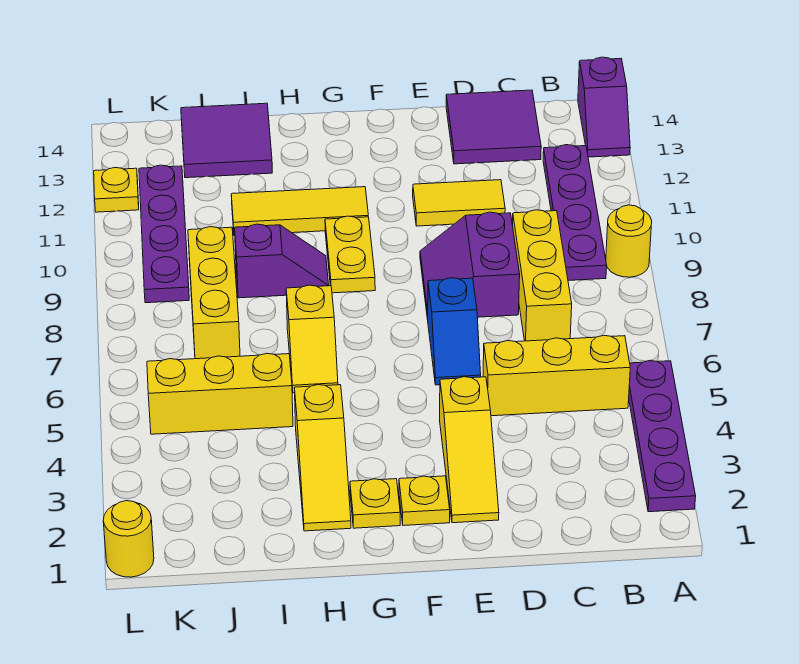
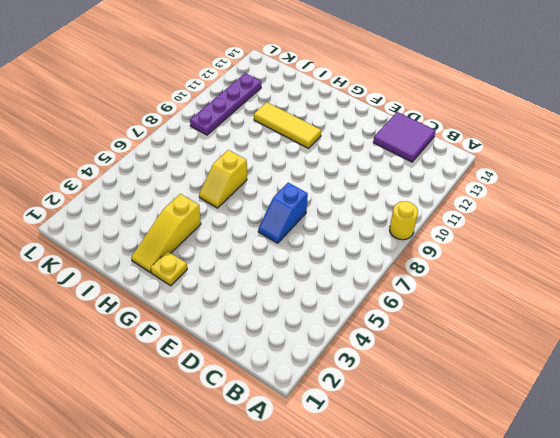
none -> purple plate A2:A5 level 1
none -> purple slope A13:A14 level 1 top 14
none -> yellow brick B5:D5 level 1

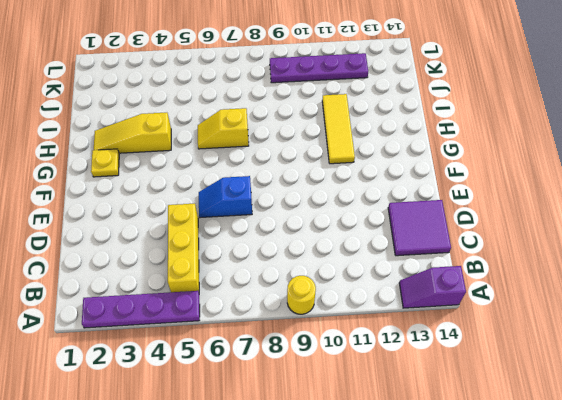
none -> purple plate B9:B12 level 1
none -> yellow brick C7:C9 level 1
none -> purple slope D8:E9 level 1 top D

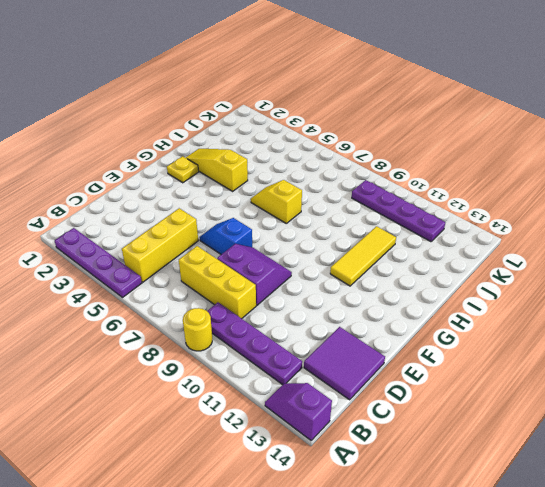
none -> yellow tile D11:E11 level 1
none -> yellow slope E2:E4 level 1 top 4
none -> yellow plate F2 level 1

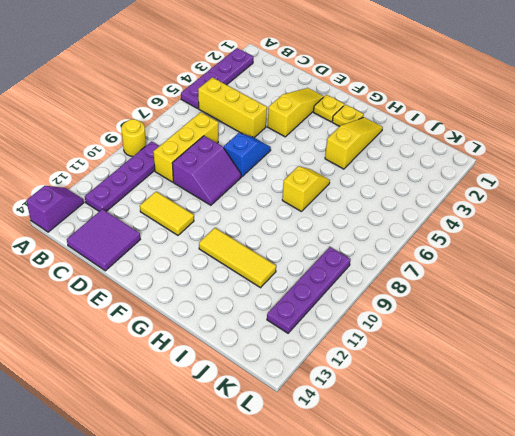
none -> yellow plate G9:G10 level 1
none -> purple slope H9:I9 level 1 top I
none -> yellow brick I5:K5 level 1

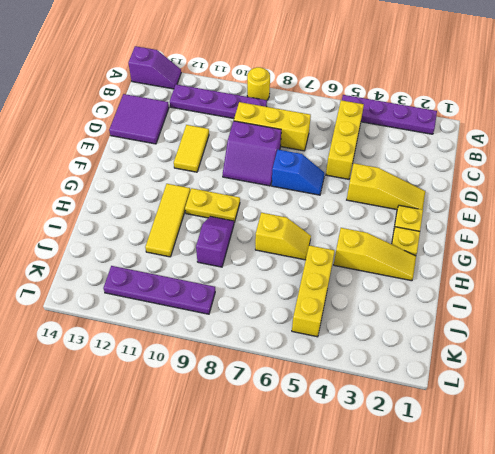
none -> purple tile I13:J14 level 1
none -> yellow brick J7:J9 level 1
none -> yellow round brick L1 level 1

